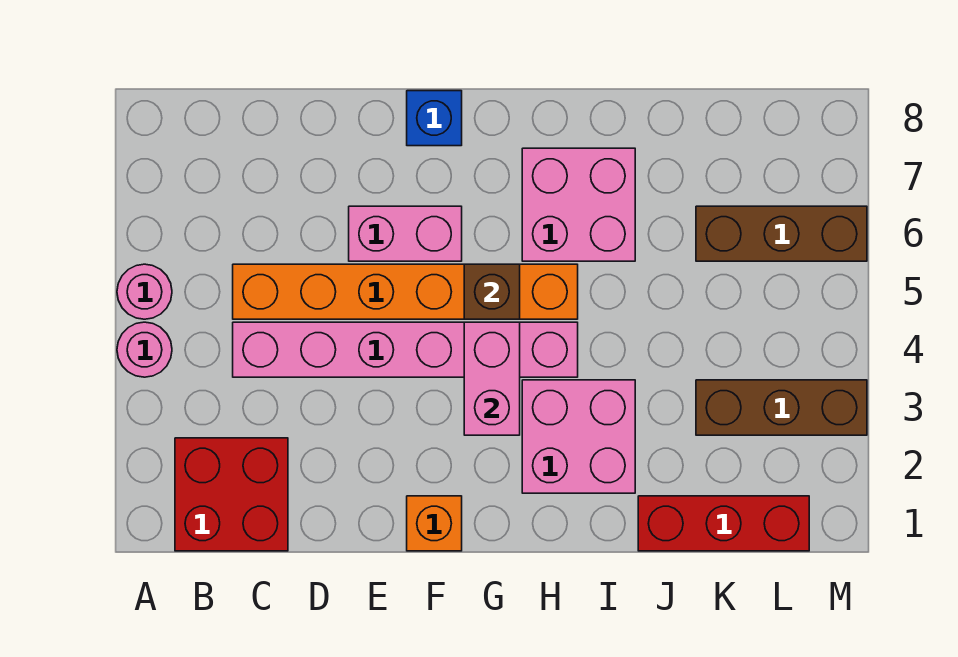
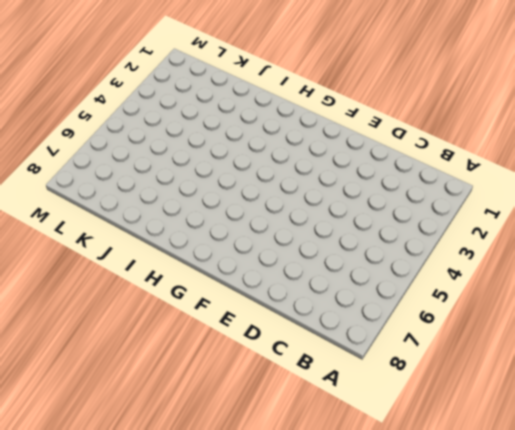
none -> pink round brick A4 level 1
none -> pink round brick A5 level 1
none -> red brick B1:C2 level 1

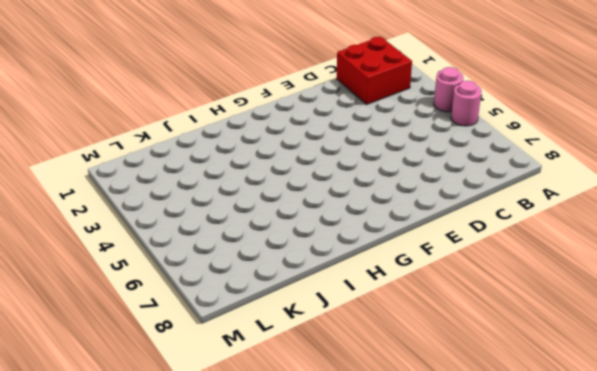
none -> pink brick C4:H4 level 1
none -> orange brick C5:H5 level 1
none -> pink brick E6:F6 level 1

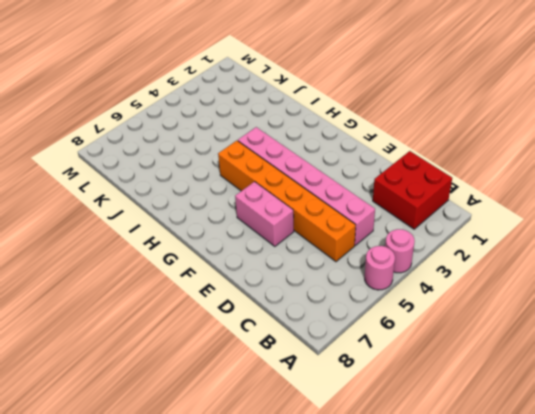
none -> orange brick F1 level 1
none -> blue brick F8 level 1
none -> pink brick H2:I3 level 1

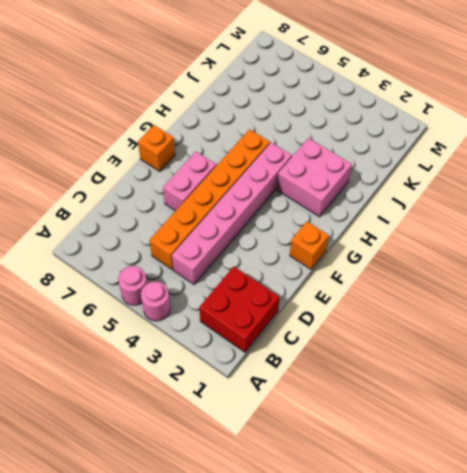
orange brick F8 level 1 -> blue brick F8 level 1
none -> pink brick H6:I7 level 1
none -> red brick J1:L1 level 1
none -> brown brick K3:M3 level 1

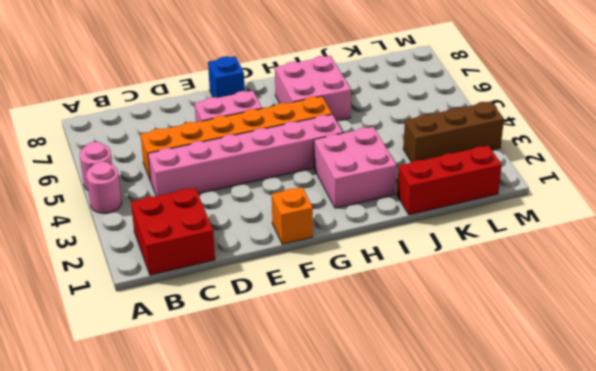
none -> brown brick K6:M6 level 1
none -> pink brick G3:G4 level 2
none -> brown brick G5 level 2

